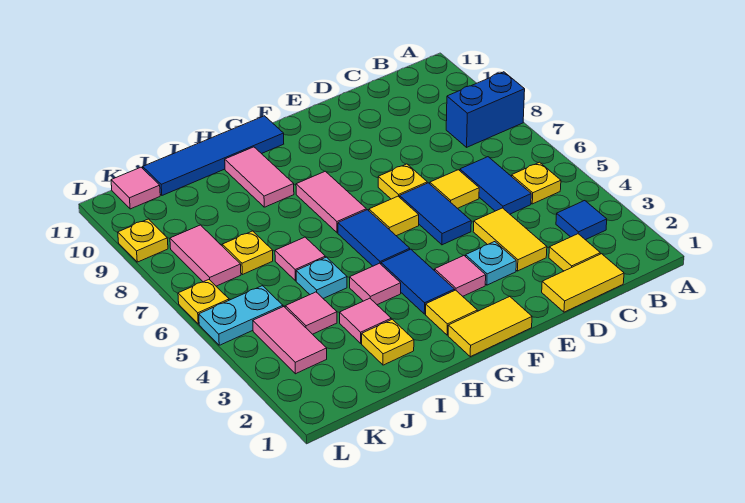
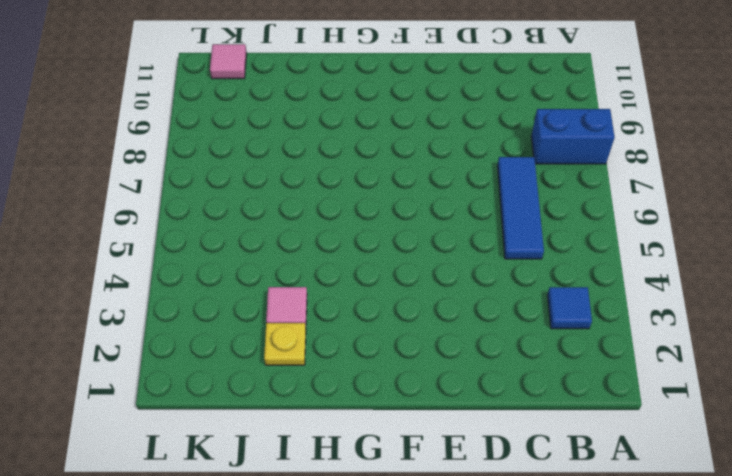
blue tile C5:C7 level 1 -> blue tile C5:C6 level 1
none -> yellow plate B5 level 1
none -> yellow tile C1:D1 level 1
none -> yellow tile C2 level 1
none -> yellow tile D3:D4 level 1

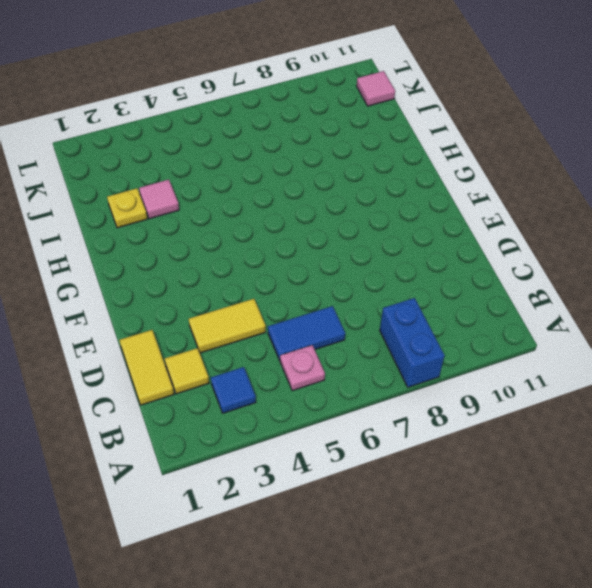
pink plate B5 level 1 -> yellow plate B5 level 1
none -> yellow tile D6 level 1
none -> cyan plate E3 level 1
none -> blue tile E5:E6 level 1
none -> yellow plate E7 level 1

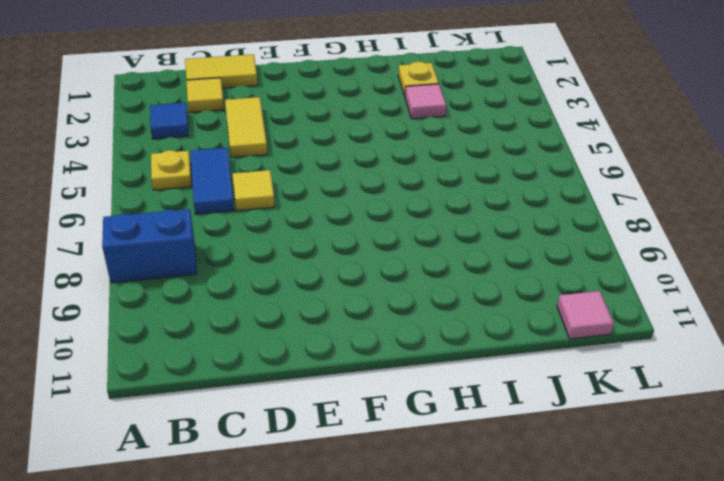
none -> cyan plate E3 level 1
none -> blue tile E5:E6 level 1
none -> yellow plate E7 level 1
none -> yellow tile F1:G1 level 1

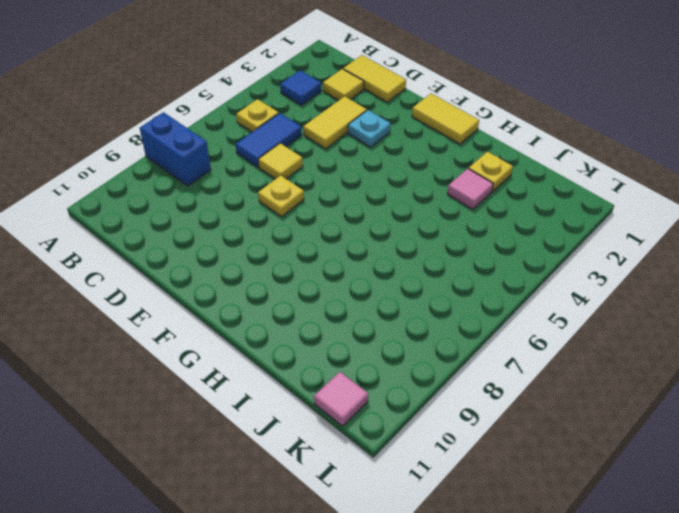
none -> blue tile E5:E6 level 1
none -> pink tile F3 level 1
none -> yellow tile F6 level 1
none -> yellow tile G2 level 1

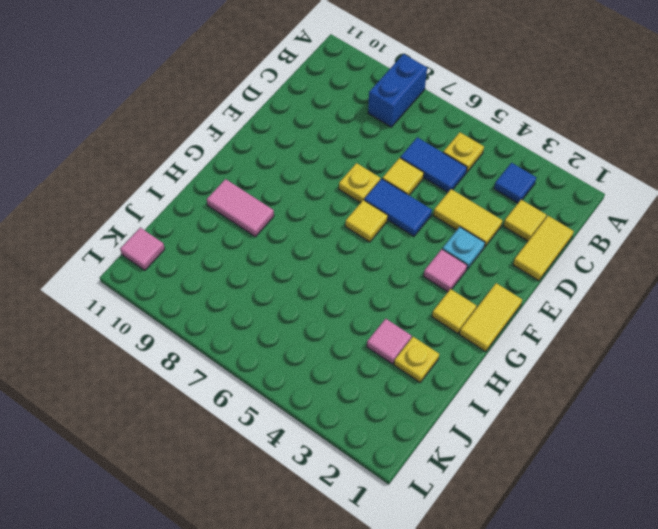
none -> blue tile G3:G4 level 1
none -> blue tile G5:G6 level 1
none -> pink tile G7:G8 level 1
none -> blue tile G11:J11 level 1

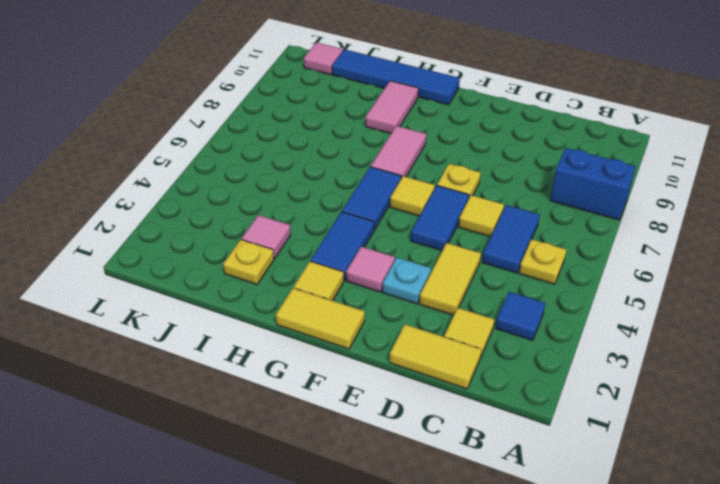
none -> pink tile H4 level 1
none -> cyan plate I5 level 1
none -> pink tile I6 level 1
none -> pink tile J4 level 1

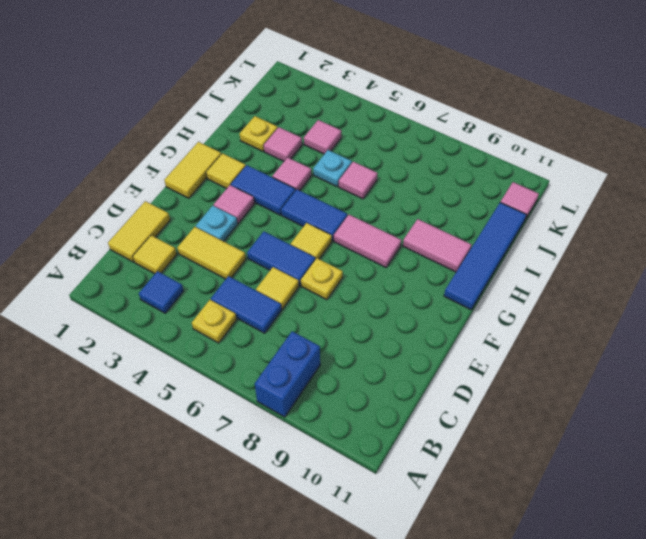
none -> yellow plate J7 level 1
none -> pink tile K3:K4 level 1
none -> cyan plate K5:L5 level 1
none -> pink tile K7:K8 level 1

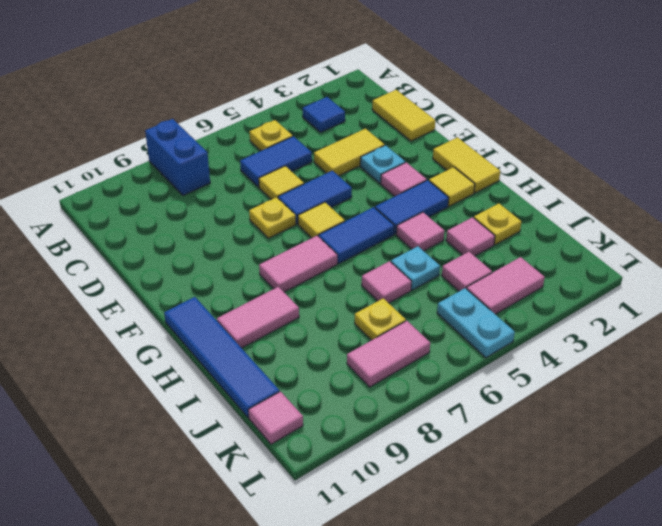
none -> yellow tile C2 level 1
none -> yellow plate L6 level 1
none -> yellow plate L9 level 1

